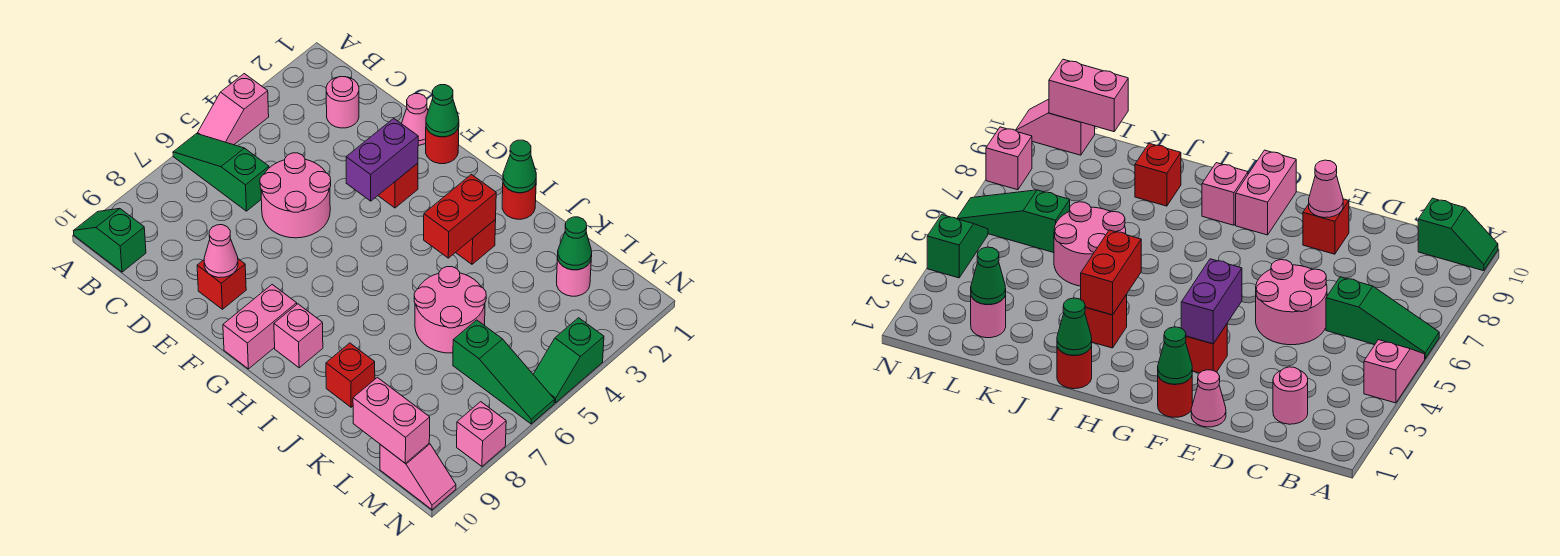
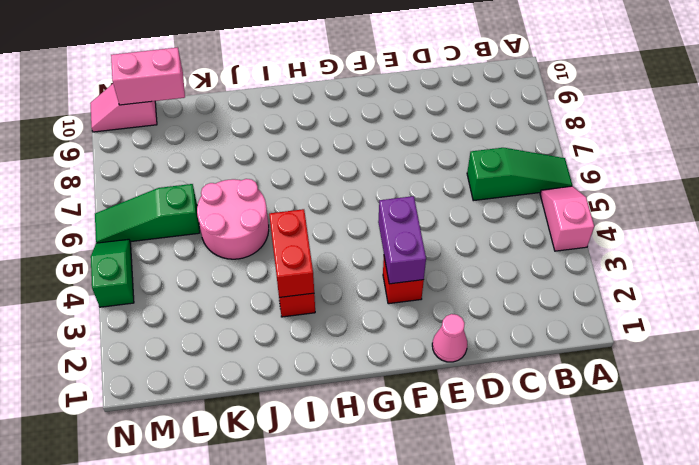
none -> green slope A10:B10 level 1 top B
none -> pink round brick C2 level 1
none -> pink round brick D5:E6 level 1

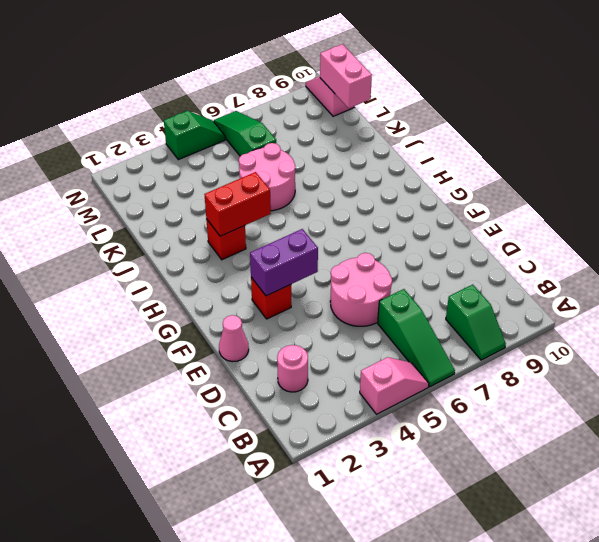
green slope A8:B8 level 1 top B -> green slope A10:B10 level 1 top B
none -> red brick E9 level 1
none -> red round brick F1 level 1
none -> pink brick G9:G10 level 1

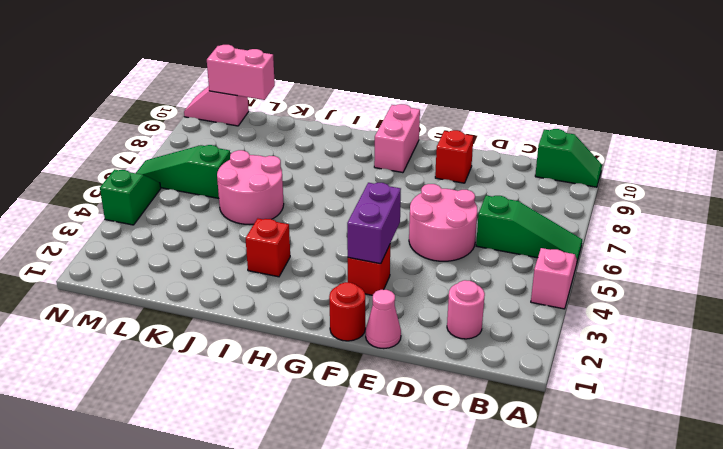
none -> pink brick H9 level 1
none -> red round brick I1 level 1
none -> red brick J9 level 1

